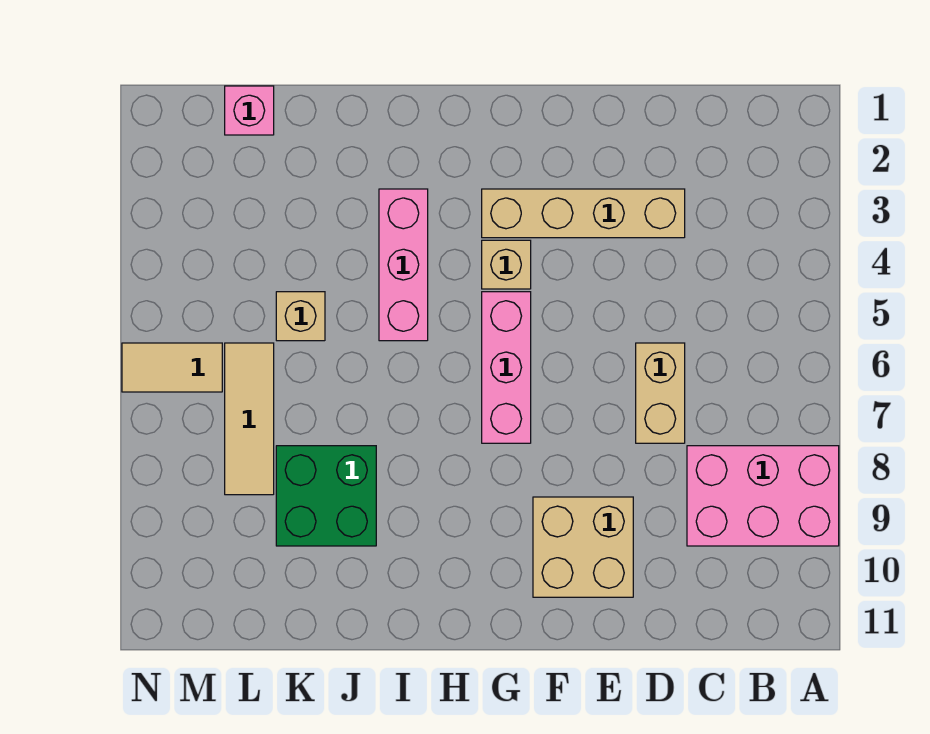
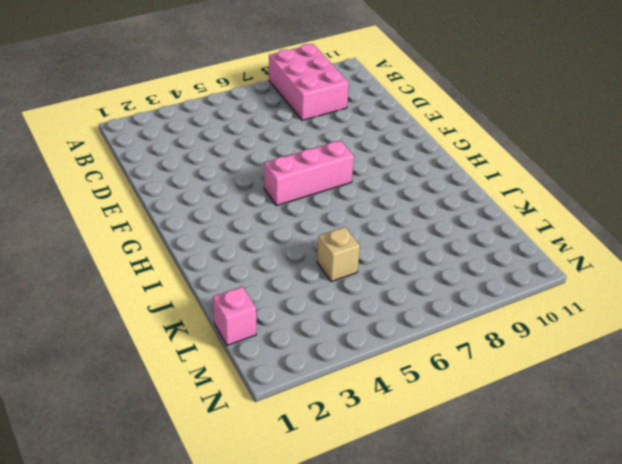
none -> tan brick D3:G3 level 1
none -> tan brick D6:D7 level 1
none -> tan brick E9:F10 level 1

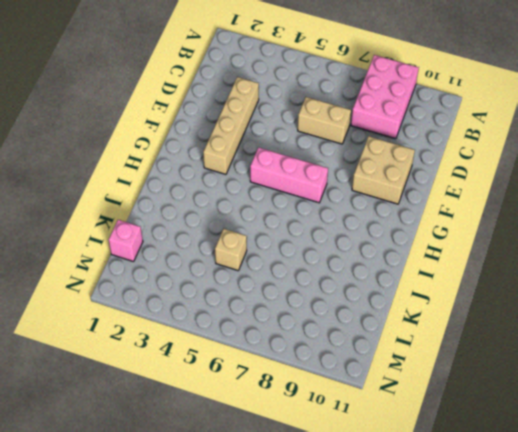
none -> tan brick G4 level 1
none -> pink brick I3:I5 level 1
none -> green brick J8:K9 level 1

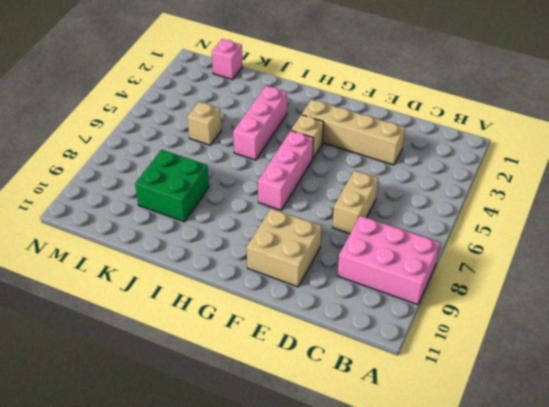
none -> tan tile L6:L8 level 1
none -> tan tile M6:N6 level 1

